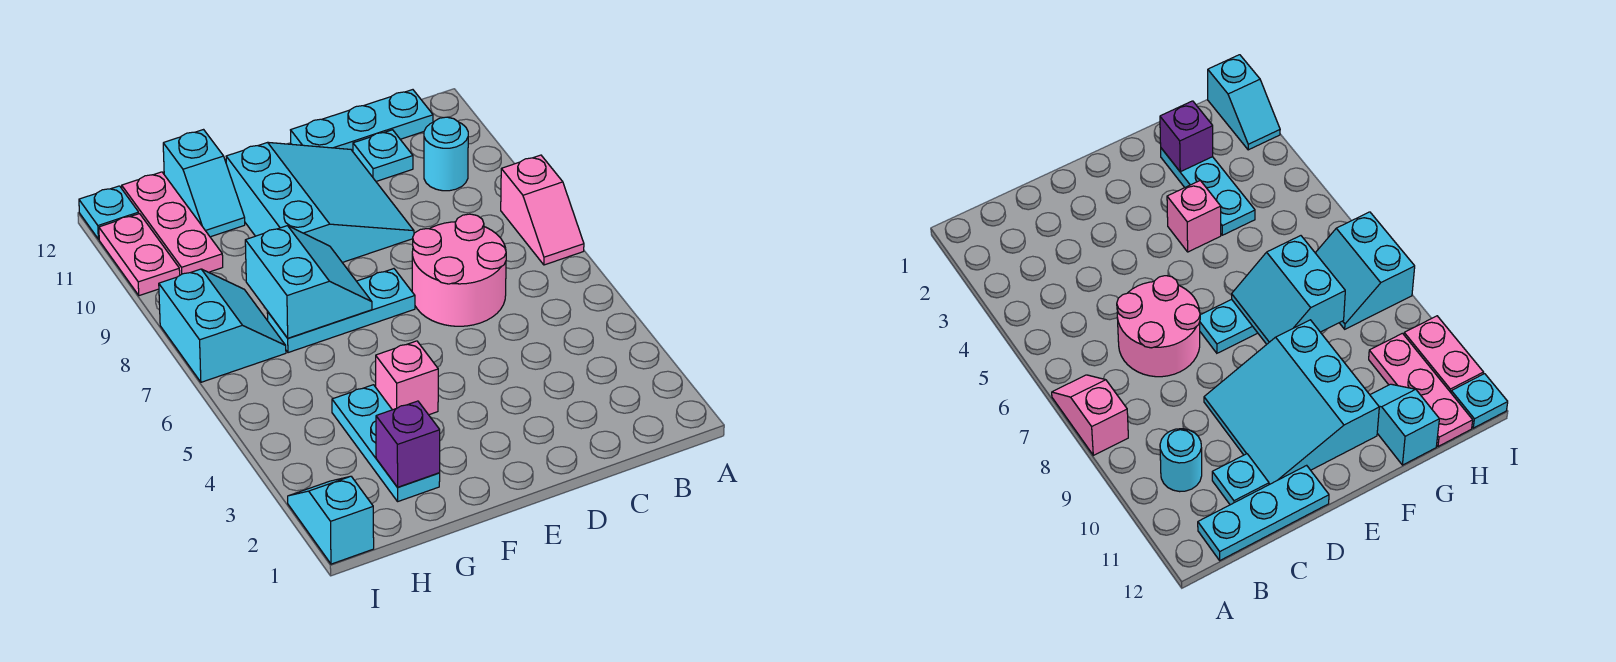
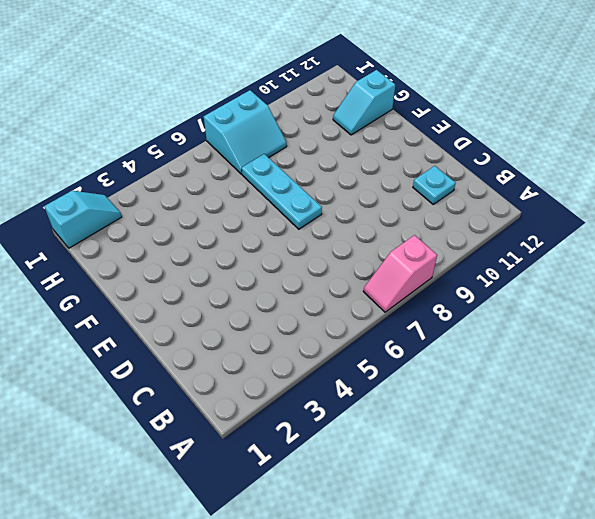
none -> cyan round brick B10 level 1
none -> cyan plate B12:D12 level 1
none -> pink round brick C6:D7 level 1

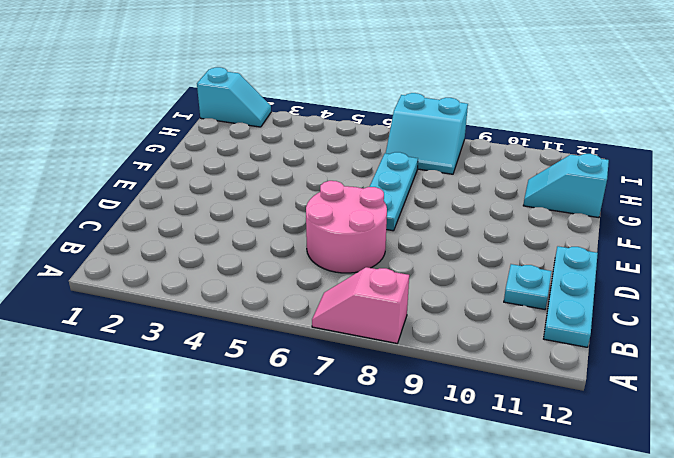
none -> cyan round brick B10 level 1
none -> cyan slope D9:F11 level 1 top F
none -> pink brick F4 level 1

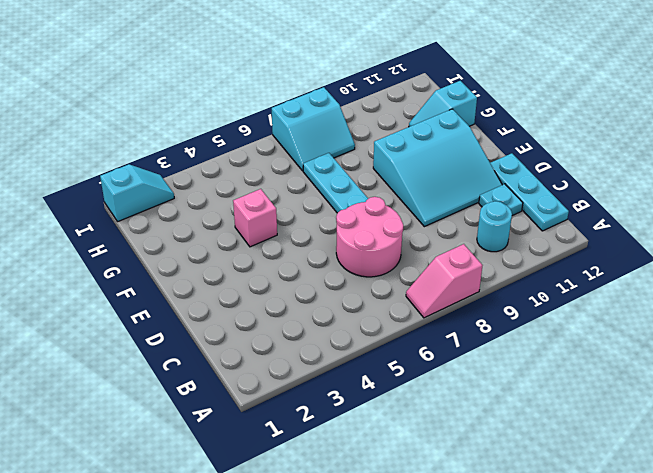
none -> cyan plate G2:G4 level 1
none -> pink plate H10:H12 level 1
none -> pink plate I10:I11 level 1

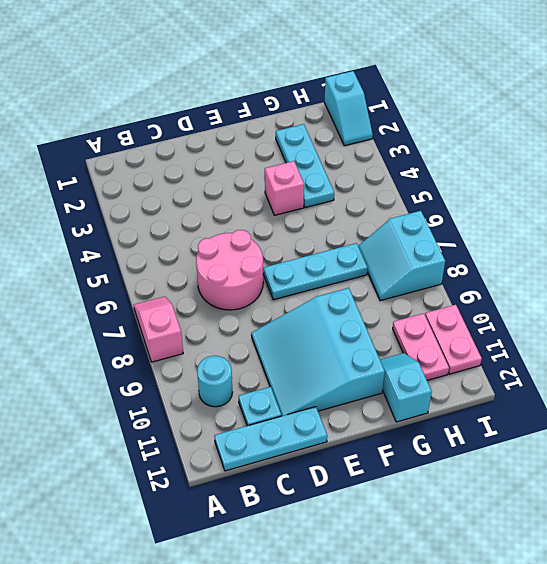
pink plate H10:H11 level 1 -> pink plate H10:H12 level 1
none -> cyan plate I12 level 1
none -> cyan slope F7:G8 level 2 top G
none -> purple brick G2 level 2

